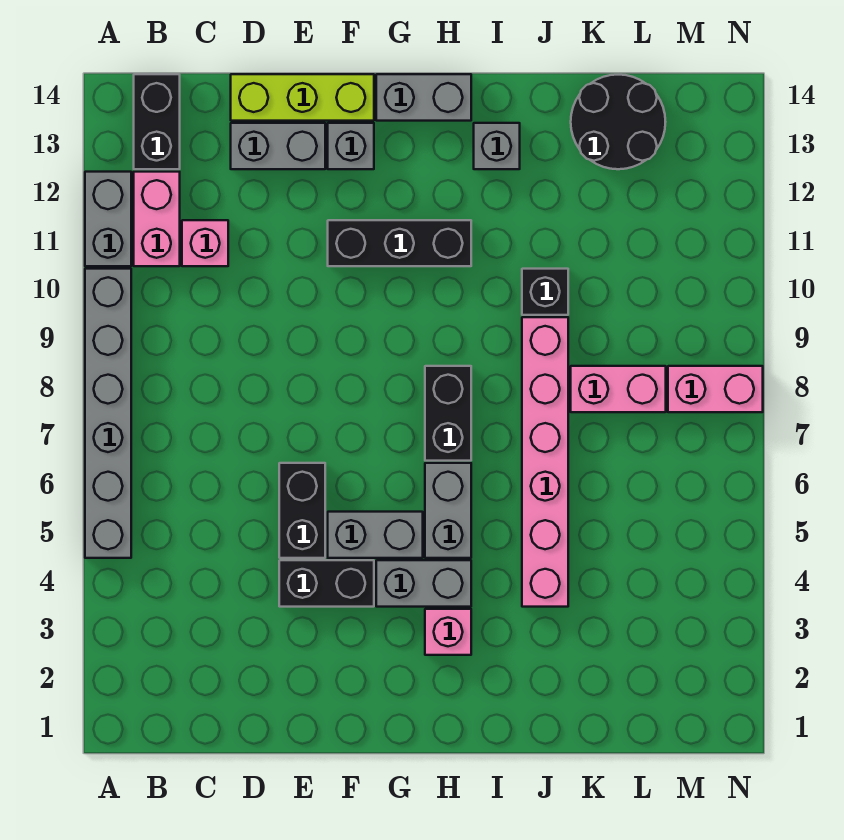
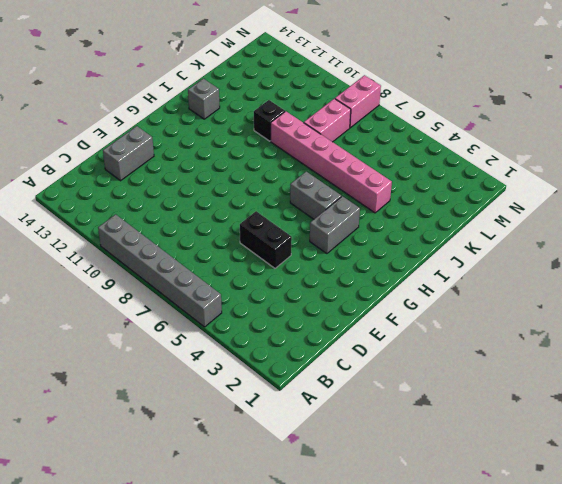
none -> grey brick A11:A12 level 1
none -> pink brick B11:B12 level 1
none -> black brick B13:B14 level 1

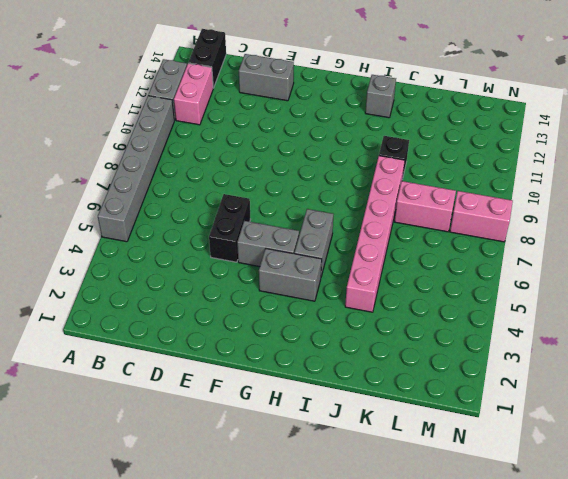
none -> pink brick C11 level 1
none -> lime brick D14:F14 level 1
none -> black brick E4:F4 level 1

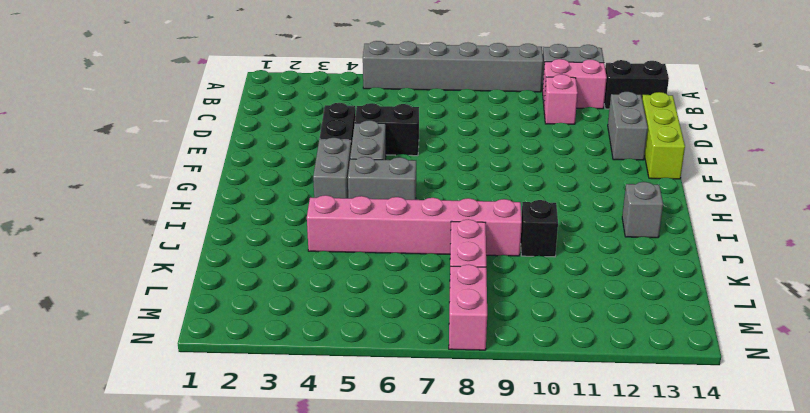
none -> black brick F11:H11 level 1
none -> grey brick F13 level 1
none -> grey brick G14:H14 level 1

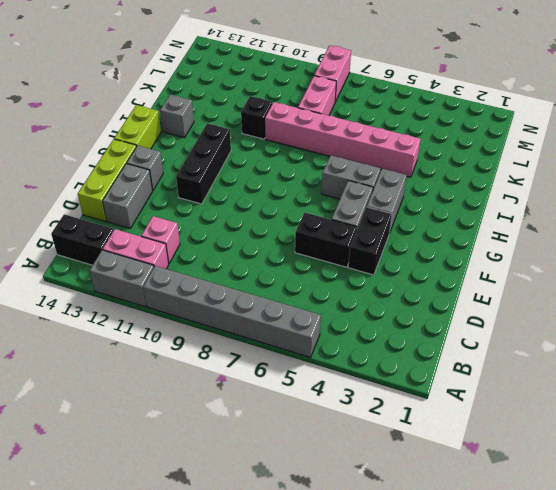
lime brick G14:H14 level 1 -> grey brick G14:H14 level 1
none -> pink brick H3 level 1
none -> black brick H7:H8 level 1
none -> black round brick K13:L14 level 1

